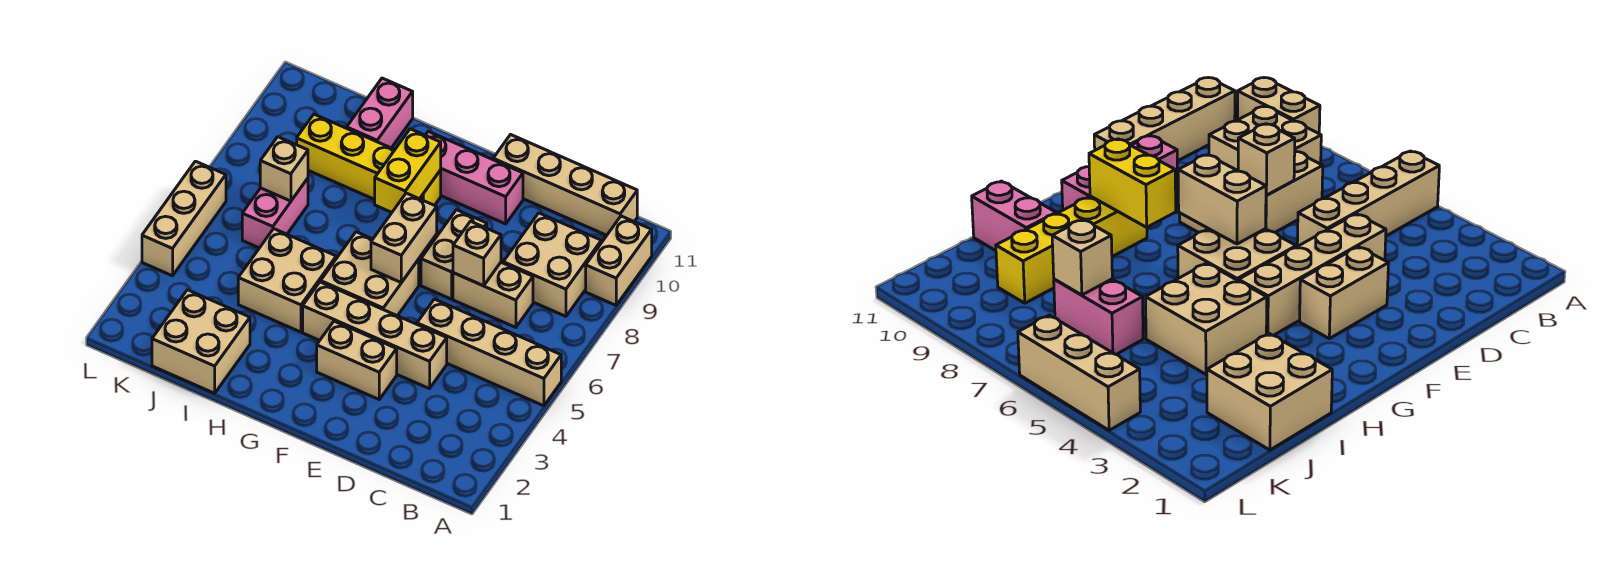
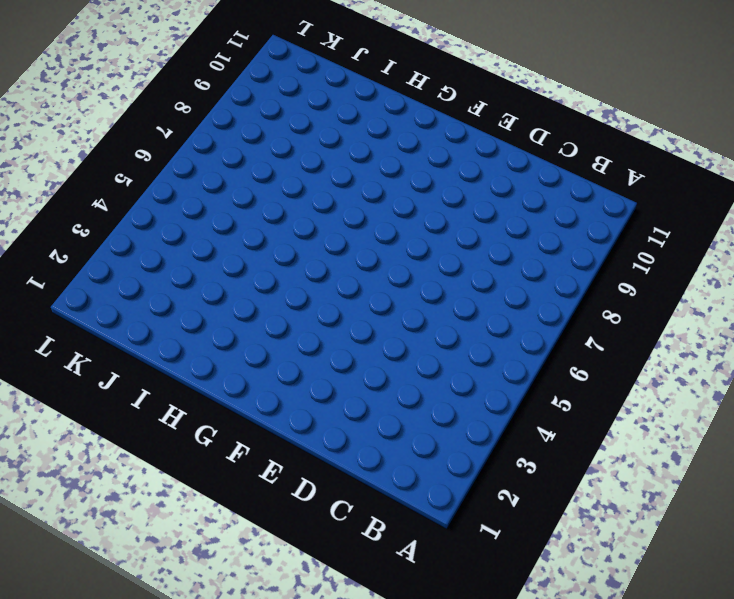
none -> tan brick A5:D5 level 1
none -> tan brick A9:A10 level 1
none -> tan brick B8:C9 level 1

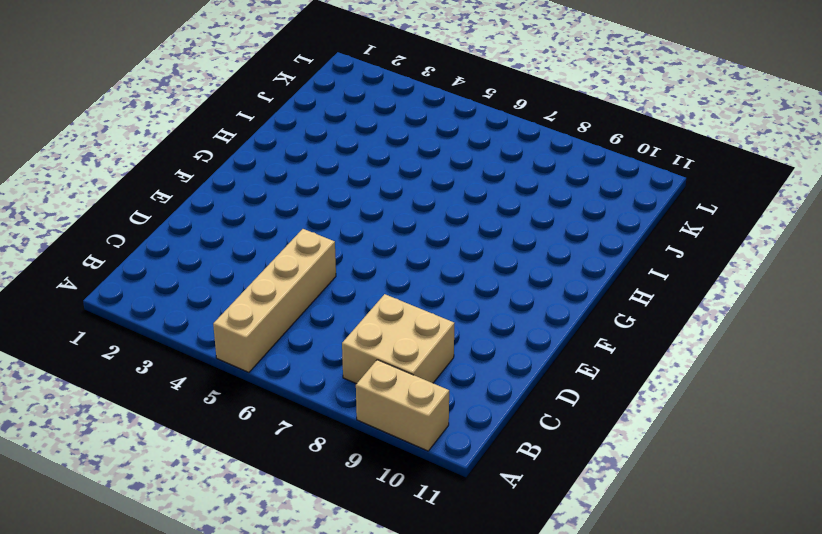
none -> tan brick B11:E11 level 1
none -> tan brick C7:D7 level 1
none -> tan brick D4:G4 level 1

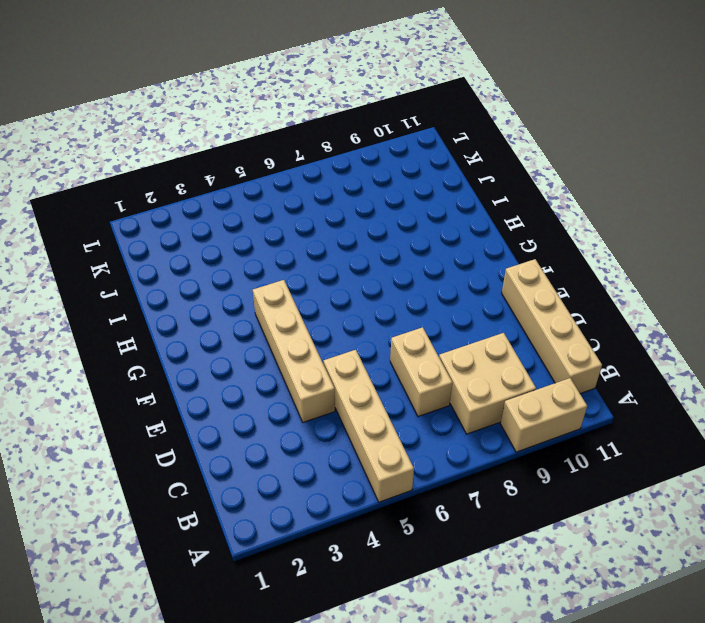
none -> tan brick E3:F3 level 1
none -> tan brick E7:E8 level 1
none -> pink brick E10:G10 level 1

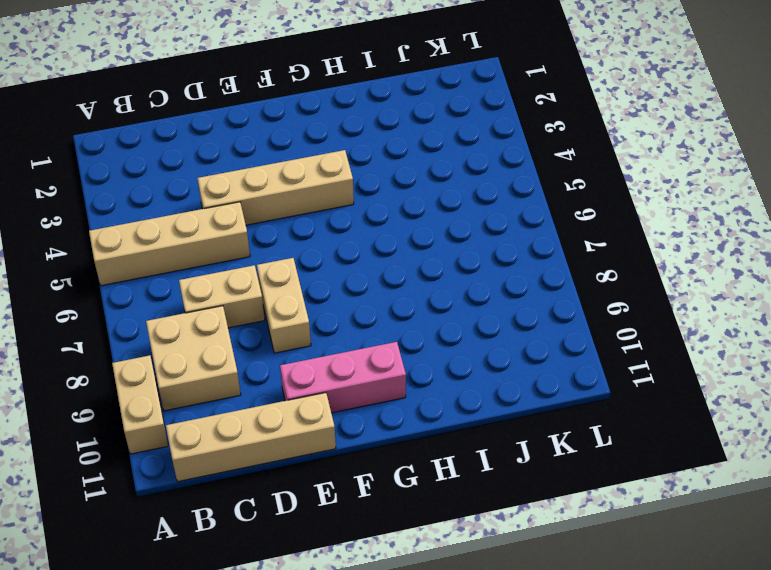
none -> tan brick E3:F3 level 1
none -> tan brick F5:G6 level 1
none -> yellow brick G9:J9 level 1

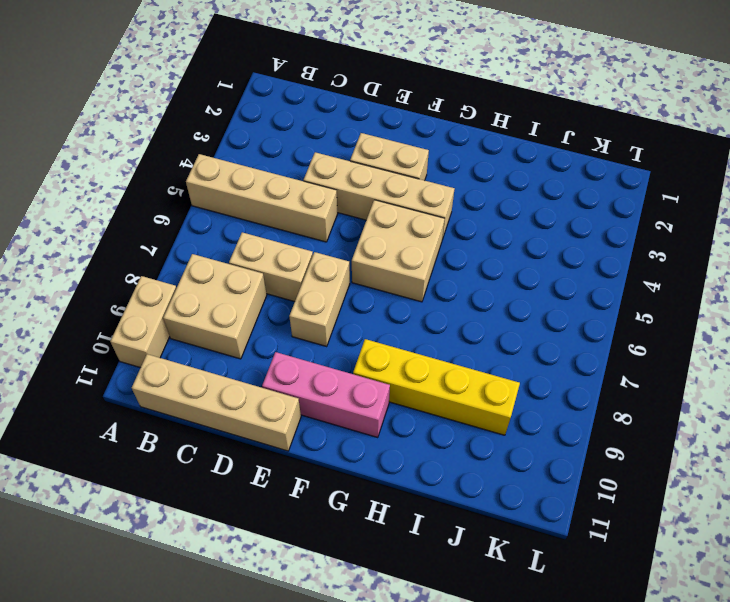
none -> tan brick H4:I5 level 1
none -> tan brick I1:J2 level 1
none -> pink brick I10:I11 level 1

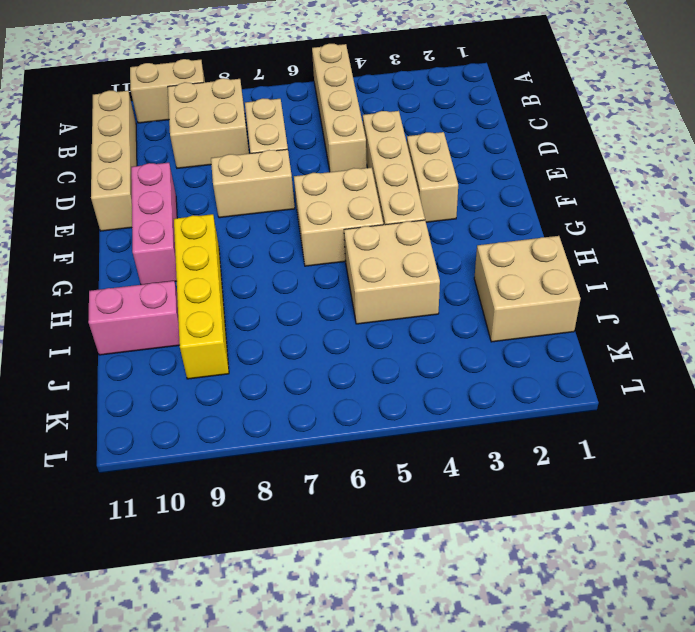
none -> pink brick J6:J7 level 1
none -> tan brick L4:L6 level 1
none -> tan brick D7 level 2

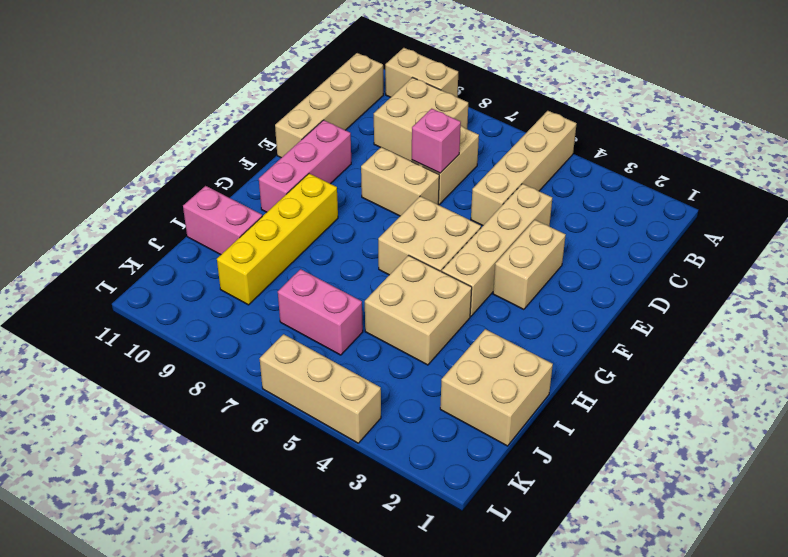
pink brick D7 level 2 -> tan brick D7 level 2
none -> tan brick F6:F7 level 2
none -> yellow brick G8:G9 level 2
none -> tan brick J7 level 2

